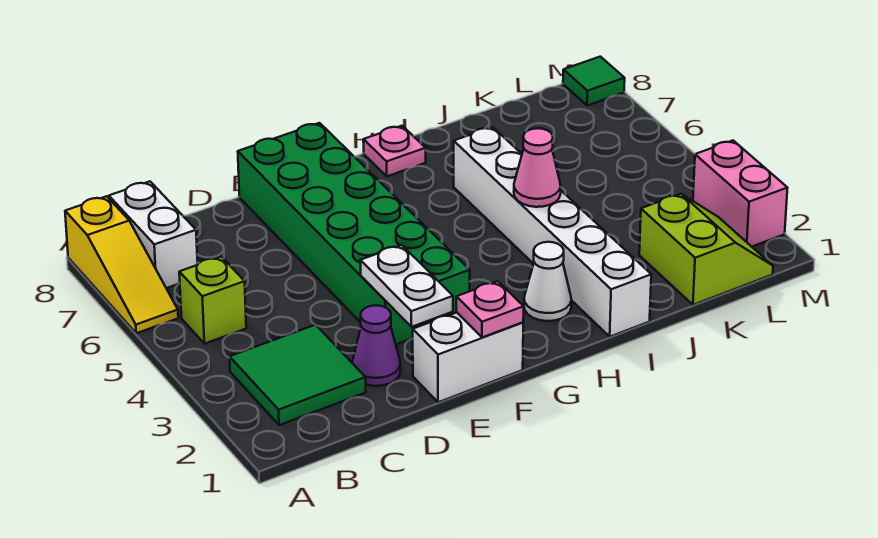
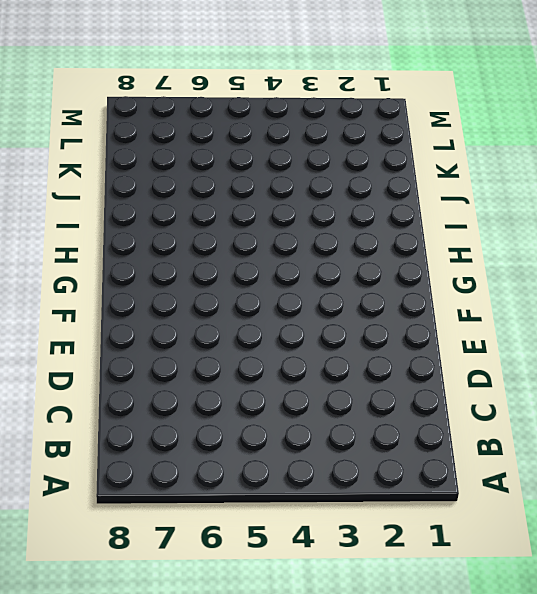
none -> yellow slope A6:A8 level 1 top 8
none -> green tile B2:C3 level 1
none -> lime brick B5 level 1

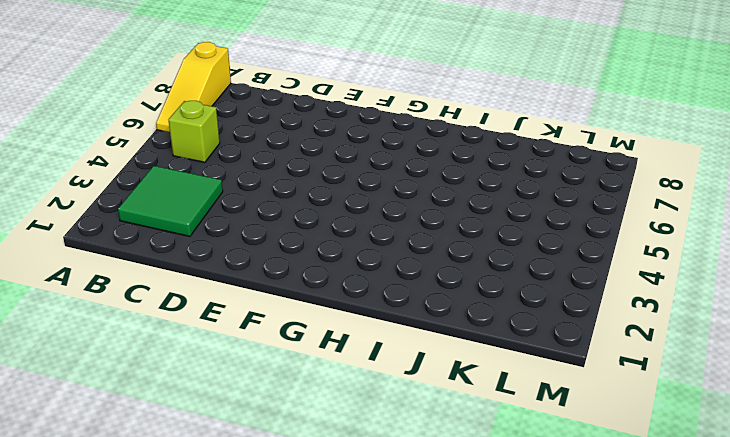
none -> white brick B7:B8 level 1
none -> purple cone D2 level 1
none -> white brick E1:F1 level 1

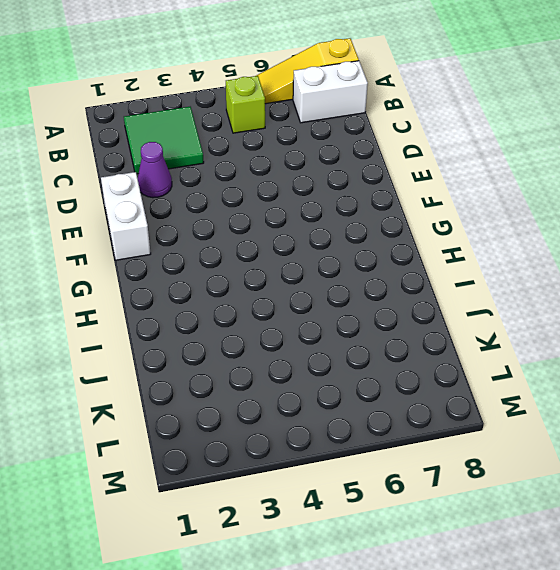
none -> green brick E3:F8 level 1
none -> white cone H2 level 1
none -> pink plate H8 level 1

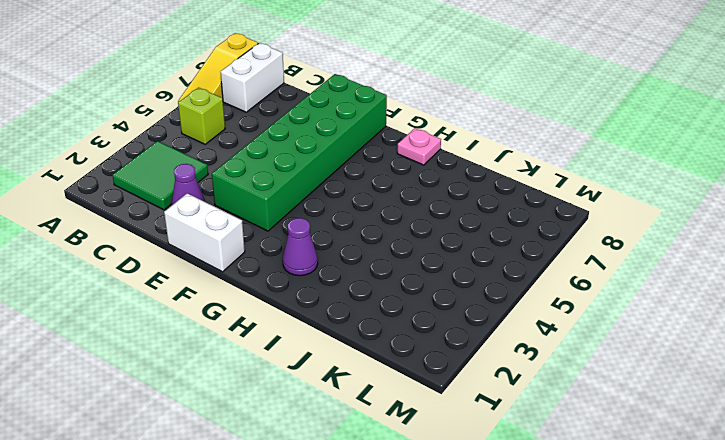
purple cone H2 level 1 -> white cone H2 level 1
none -> white brick I1:I6 level 1
none -> lime slope K1:L2 level 1 top K
none -> pink brick M2:M3 level 1

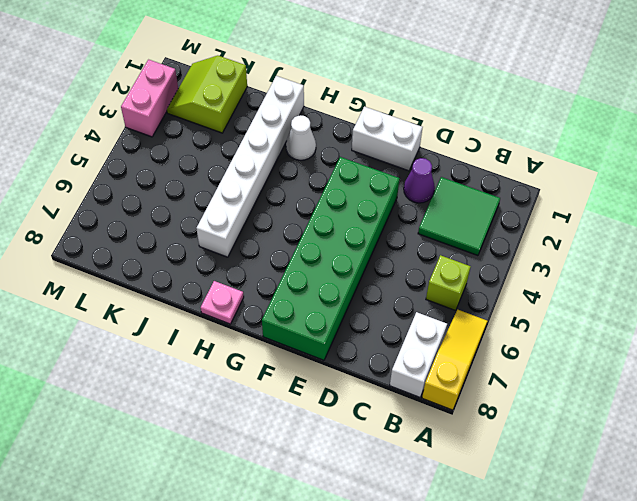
none -> green tile M8 level 1
none -> white plate E2:E3 level 2
none -> pink plate F1 level 2

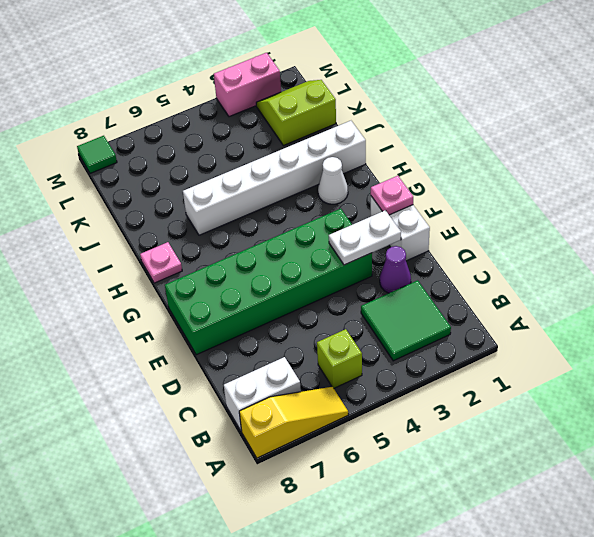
none -> pink cone I4 level 2

